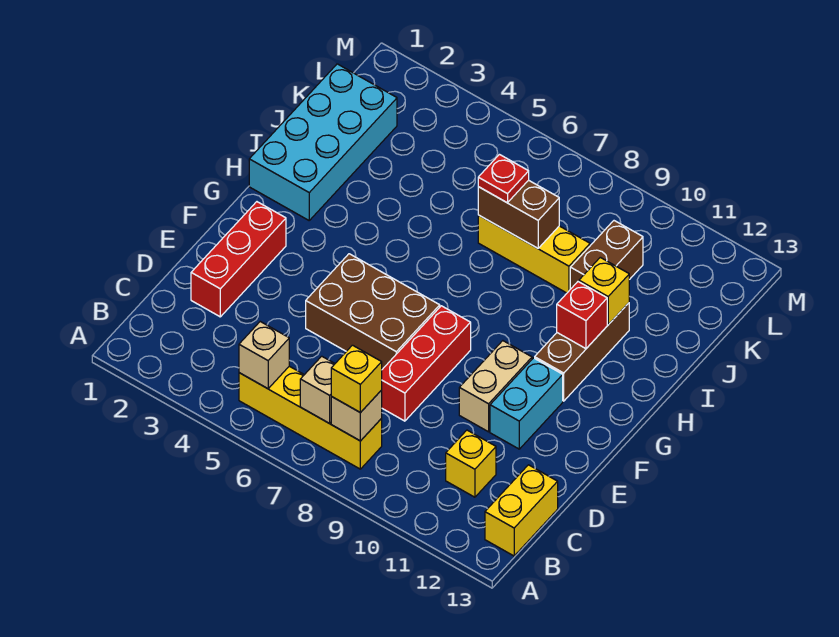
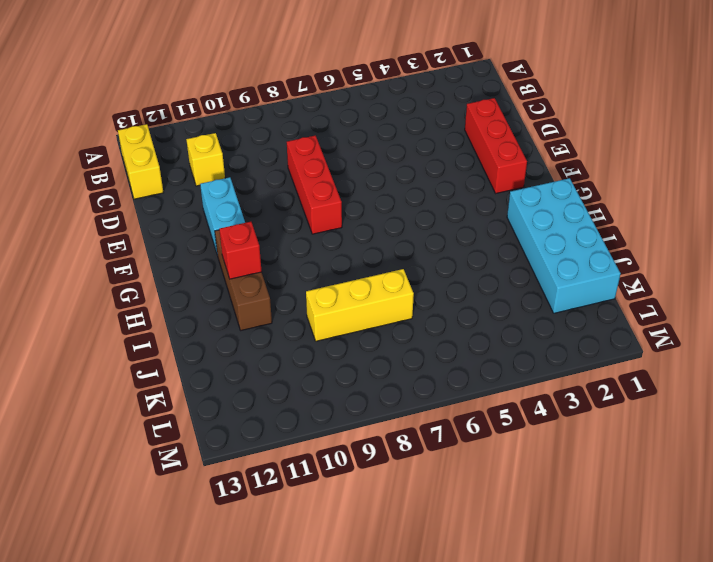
none -> yellow brick B5:B8 level 1
none -> brown brick E5:F7 level 1
none -> tan brick E10:F10 level 1

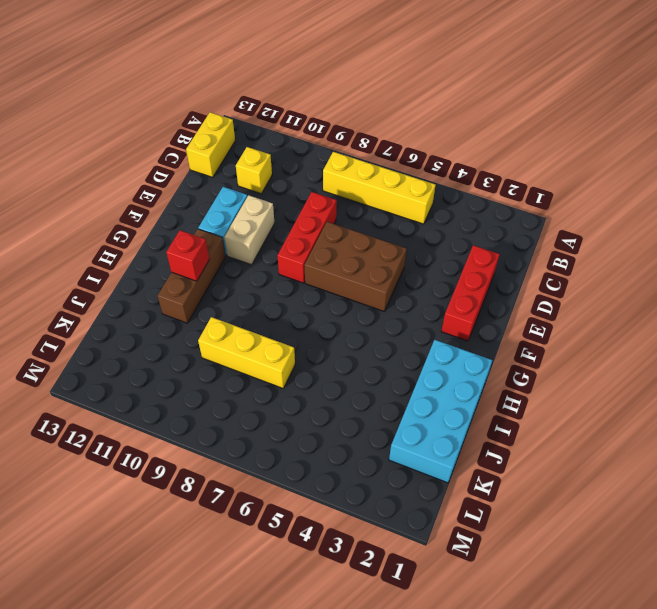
none -> brown brick J10:K10 level 1
none -> tan brick B5 level 2
none -> tan brick B7 level 2

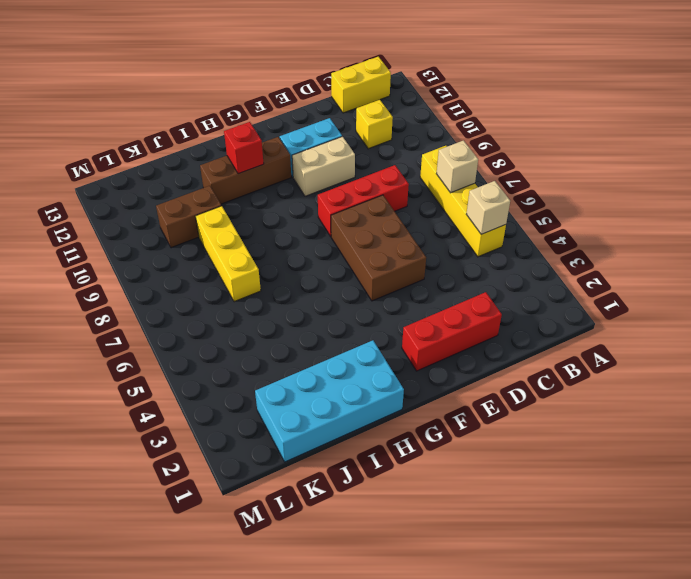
none -> tan brick B8 level 2
none -> yellow brick I11 level 2
none -> brown brick J7:J8 level 2

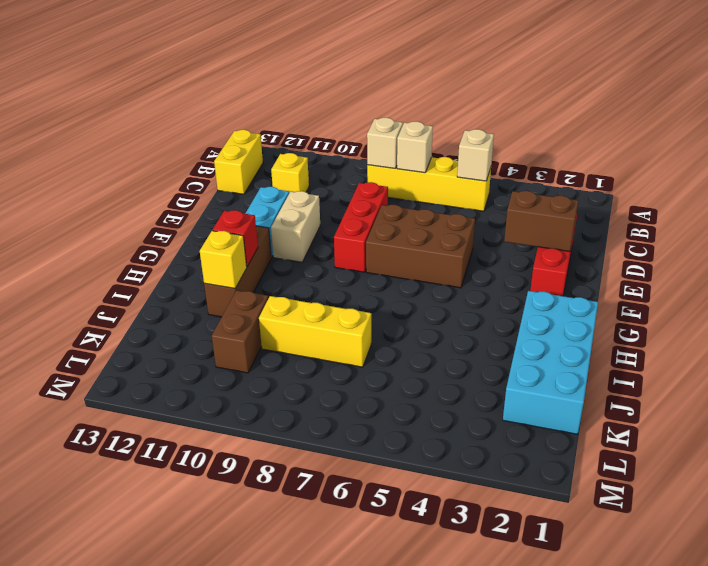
brown brick E2:E3 level 2 -> brown brick J7:J8 level 2
none -> yellow brick B8 level 3
none -> red plate J7 level 3

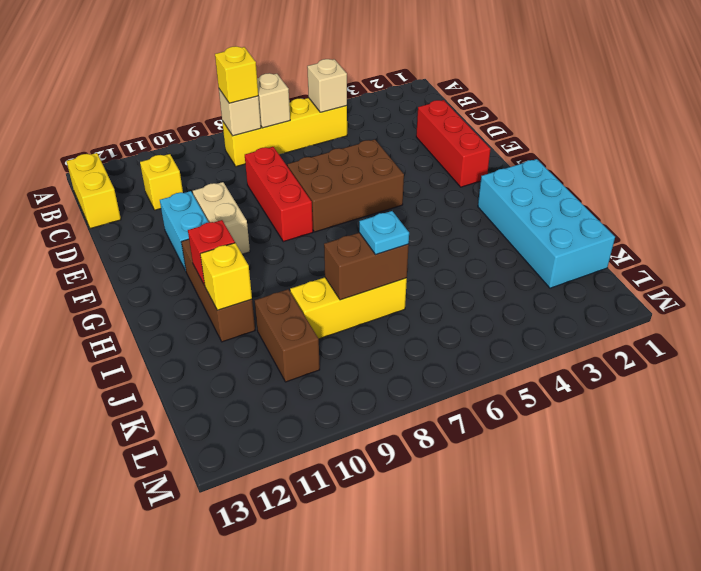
cyan plate J7 level 3 -> red plate J7 level 3

